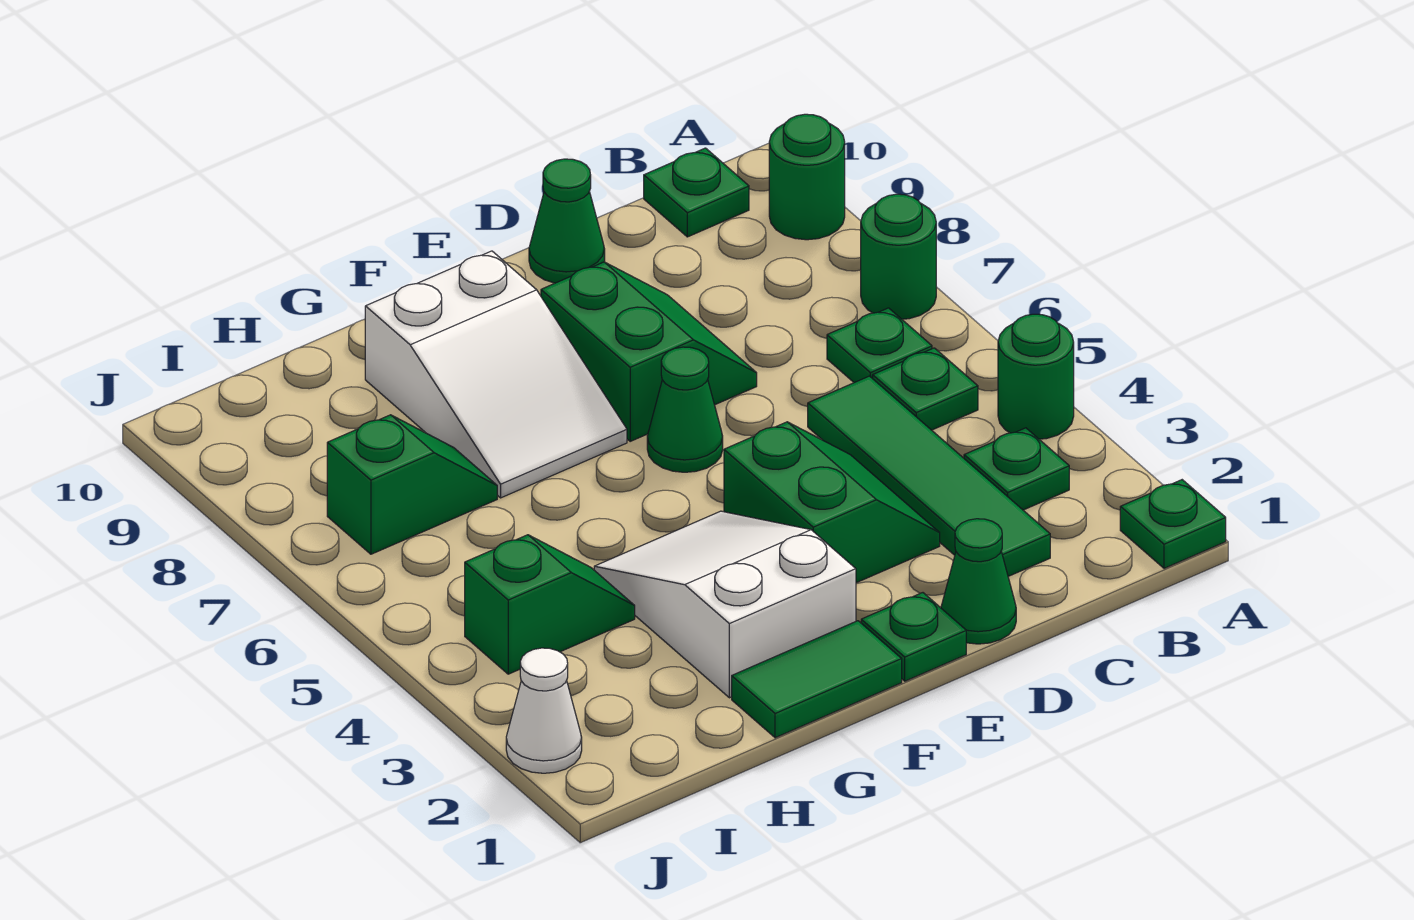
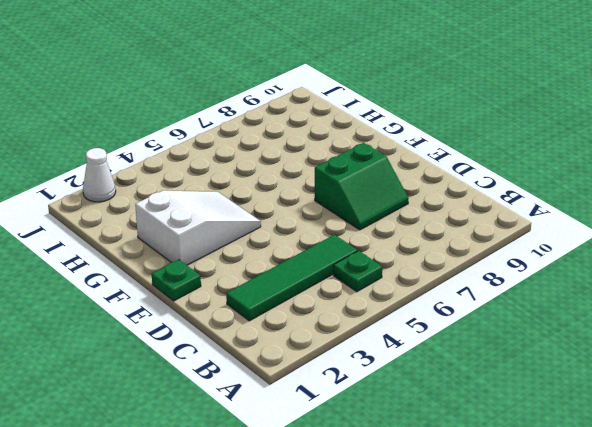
none -> green plate A1 level 1
none -> green round brick A4 level 1
none -> green round brick A7 level 1

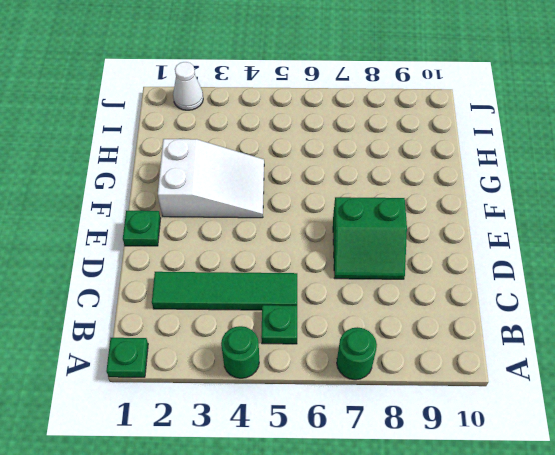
none -> green round brick A9 level 1
none -> green plate B3 level 1
none -> green plate B6 level 1

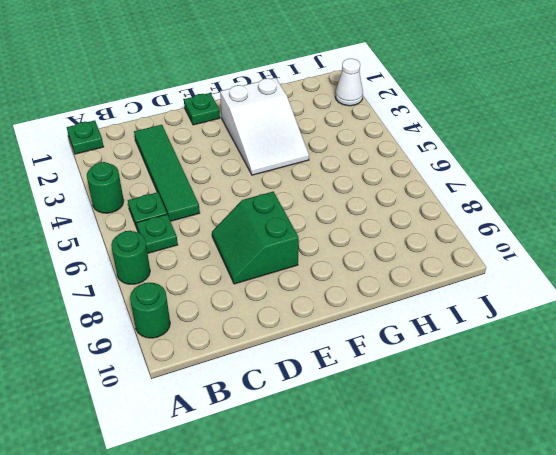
none -> green plate B3 level 1
none -> green plate B10 level 1
none -> green cone D1 level 1

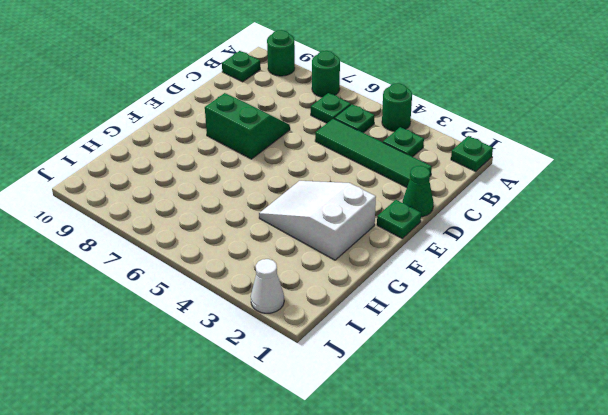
none -> green slope D3:E4 level 1 top E
none -> green cone D10 level 1
none -> green cone E6 level 1

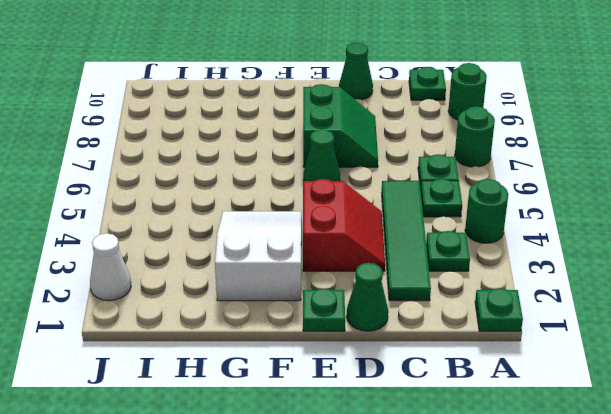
red slope D3:E4 level 1 top E -> green slope D3:E4 level 1 top E
none -> green tile F1:G1 level 1
none -> white slope F7:G9 level 1 top 9
none -> green slope H4:I4 level 1 top I

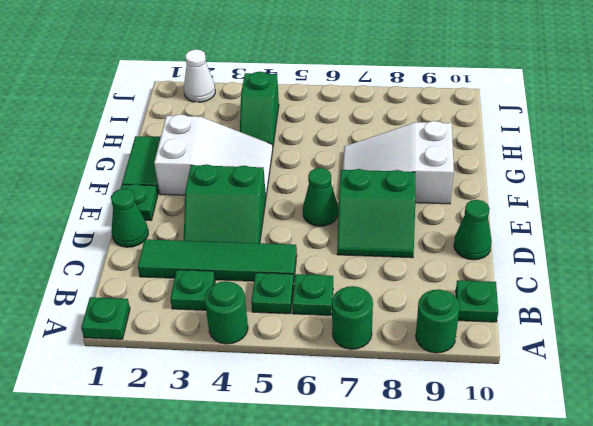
none -> green slope H7:I7 level 1 top I

